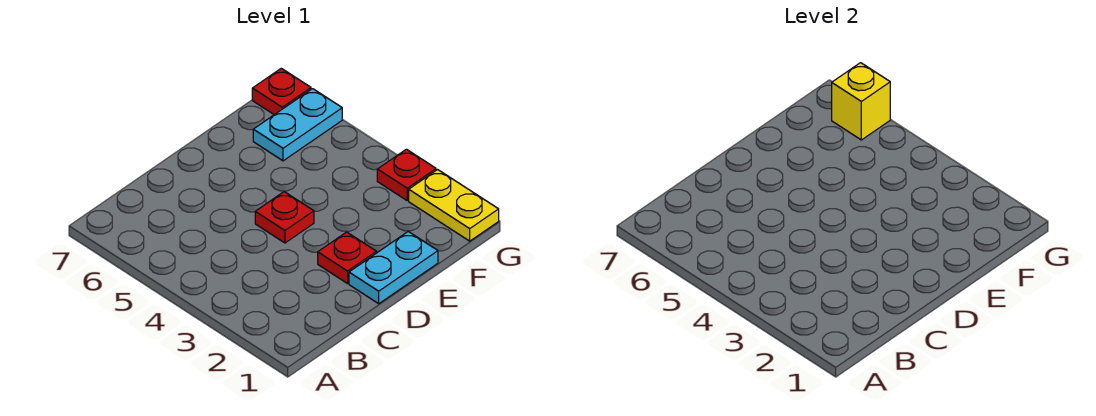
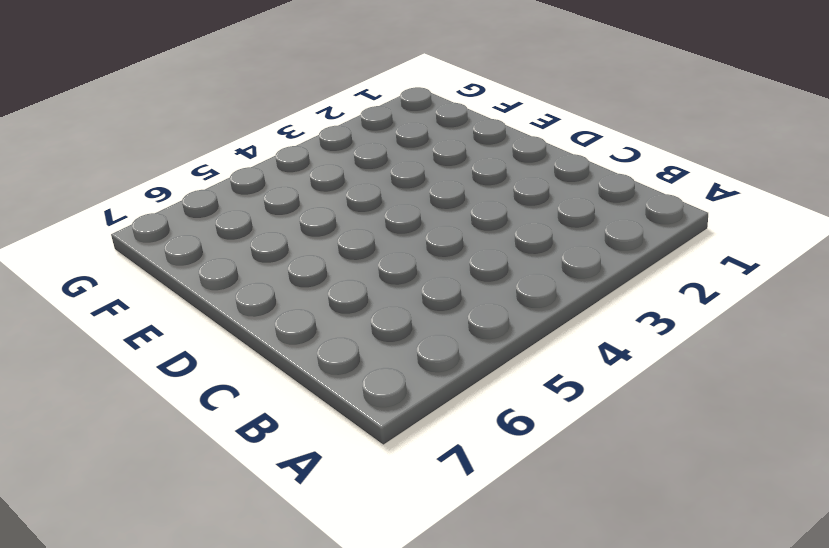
none -> cyan plate D1:E1 level 1
none -> red plate D2 level 1

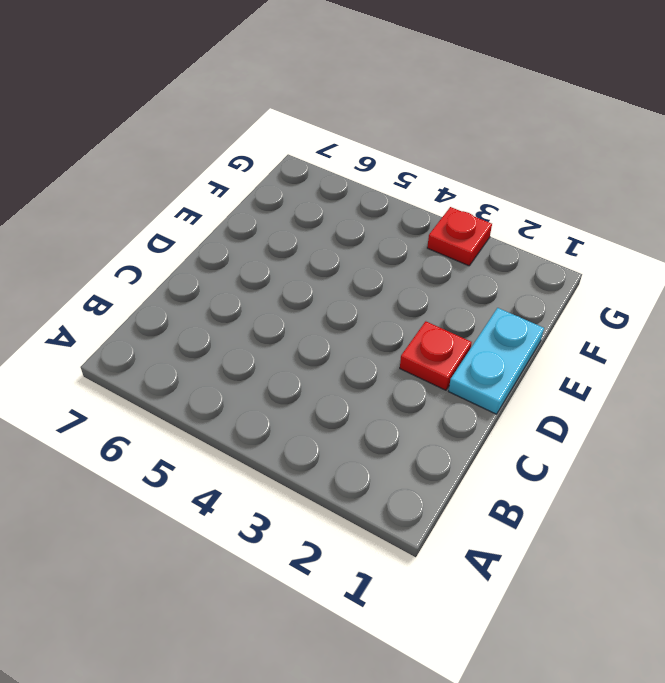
none -> red plate D4 level 1
none -> cyan plate F6:G6 level 1

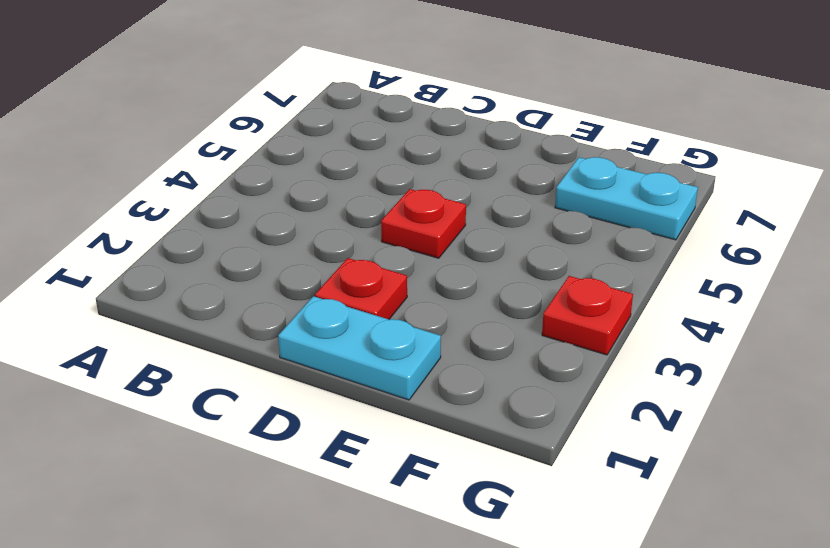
none -> yellow plate G1:G2 level 1
none -> red plate G7 level 1

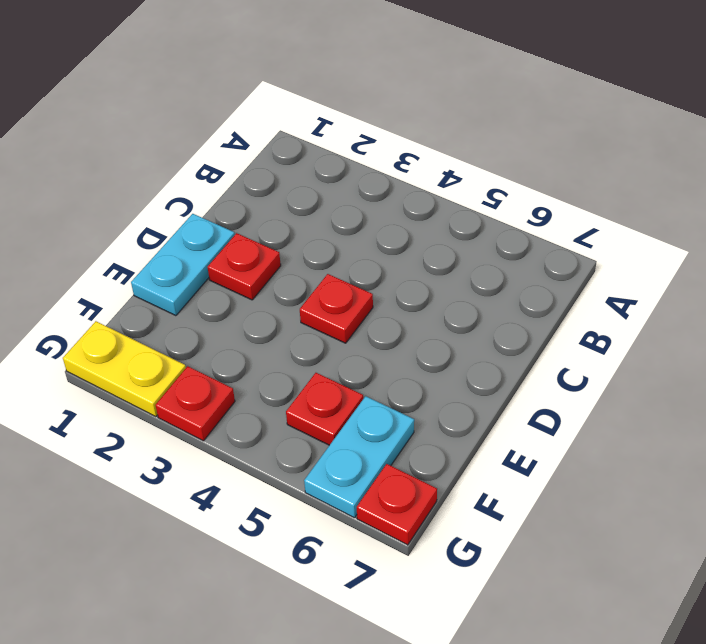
red plate F5 level 1 -> none
none -> yellow brick G6 level 2

